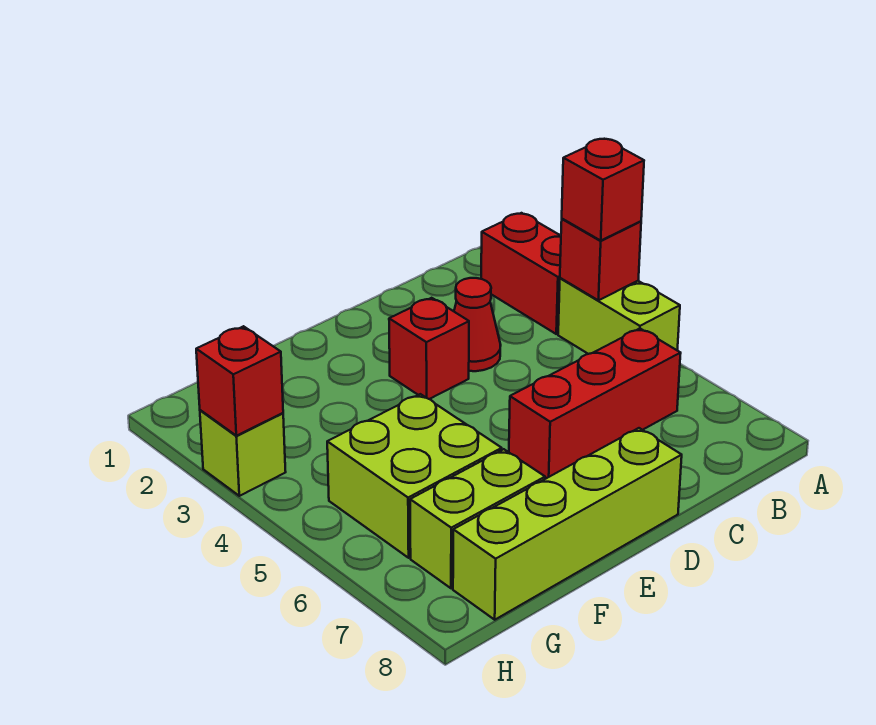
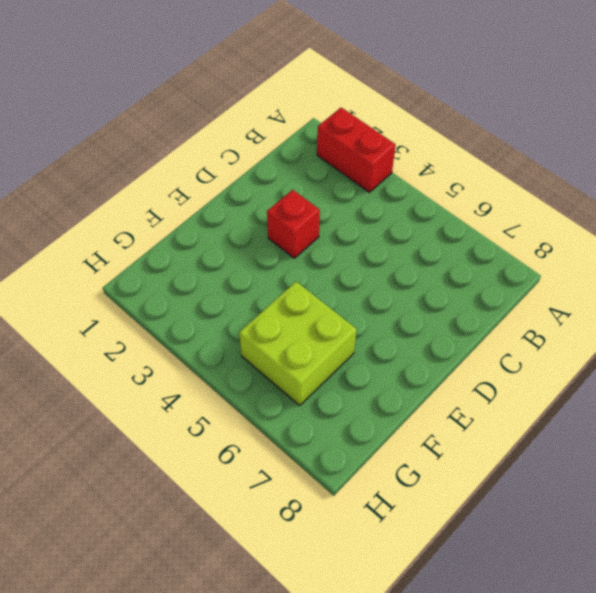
none -> lime brick A4:A5 level 1
none -> red brick B6:D6 level 1
none -> red cone C3 level 1

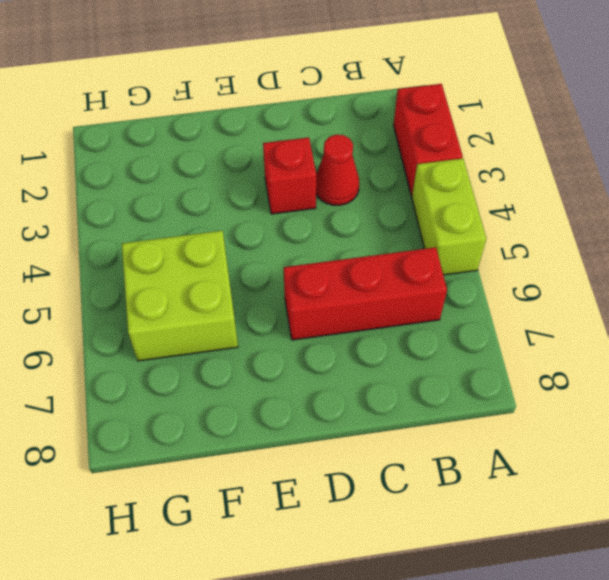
none -> lime brick D8:G8 level 1
none -> lime brick F7:G7 level 1
none -> lime brick H3 level 1

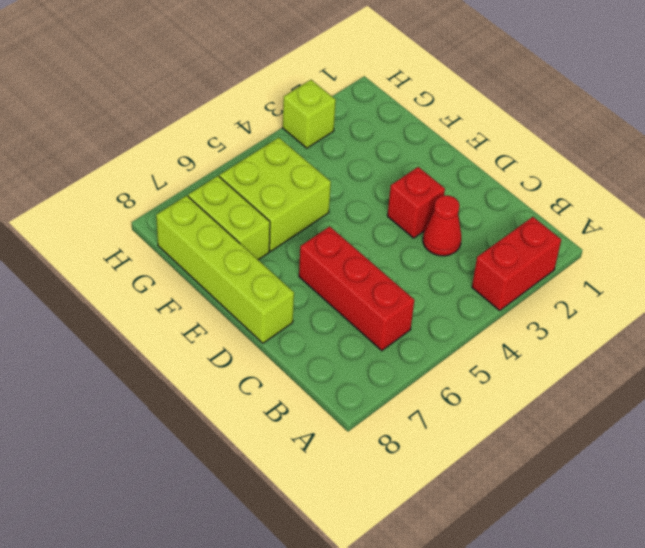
none -> lime brick A4:A5 level 1
none -> red brick A4 level 2
none -> red brick H3 level 2

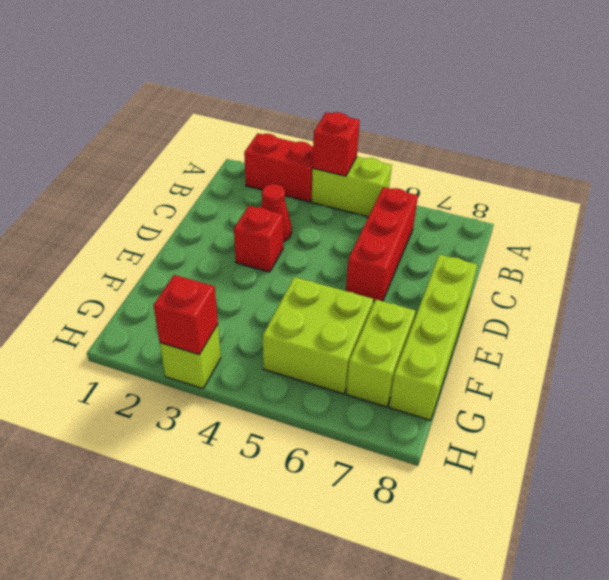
none -> red brick A4 level 3

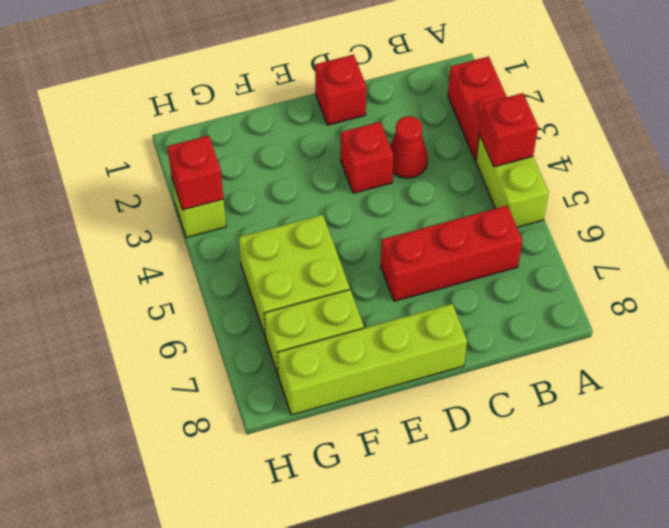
red brick D1 level 1 -> red brick A4 level 3

